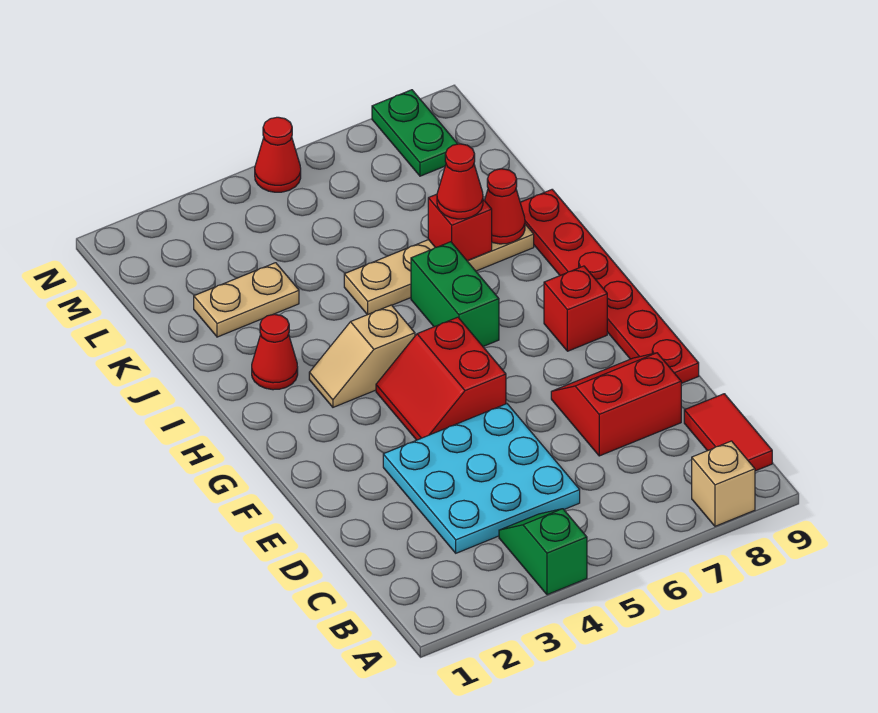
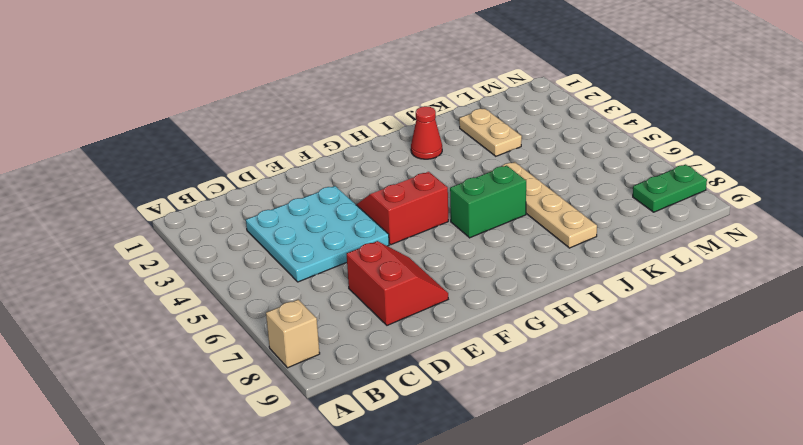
none -> green slope A4:B4 level 1 top A
none -> red tile B9:C9 level 1
none -> red plate E9:J9 level 1

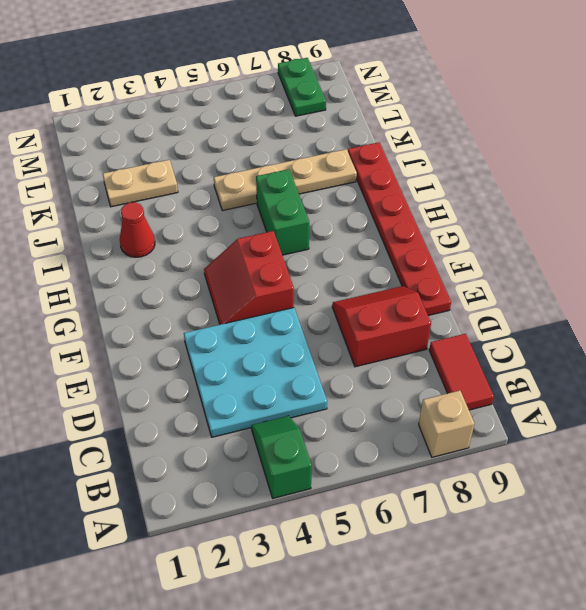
none -> red brick G8 level 1
none -> tan slope H3:H4 level 1 top 4
none -> red cone N5 level 1

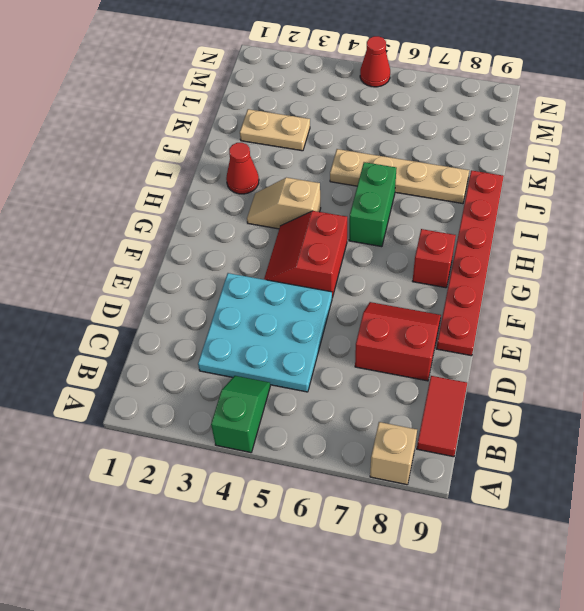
none -> green plate M8:N8 level 1
none -> red brick J7 level 2
none -> red cone J8 level 2

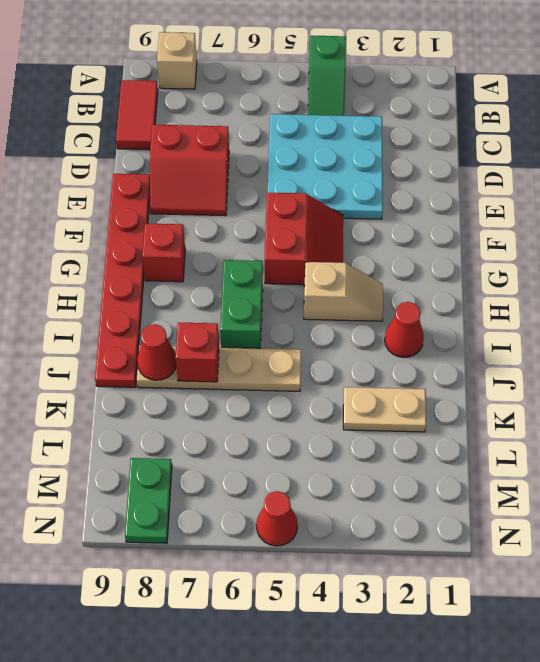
none -> red cone J7 level 3

